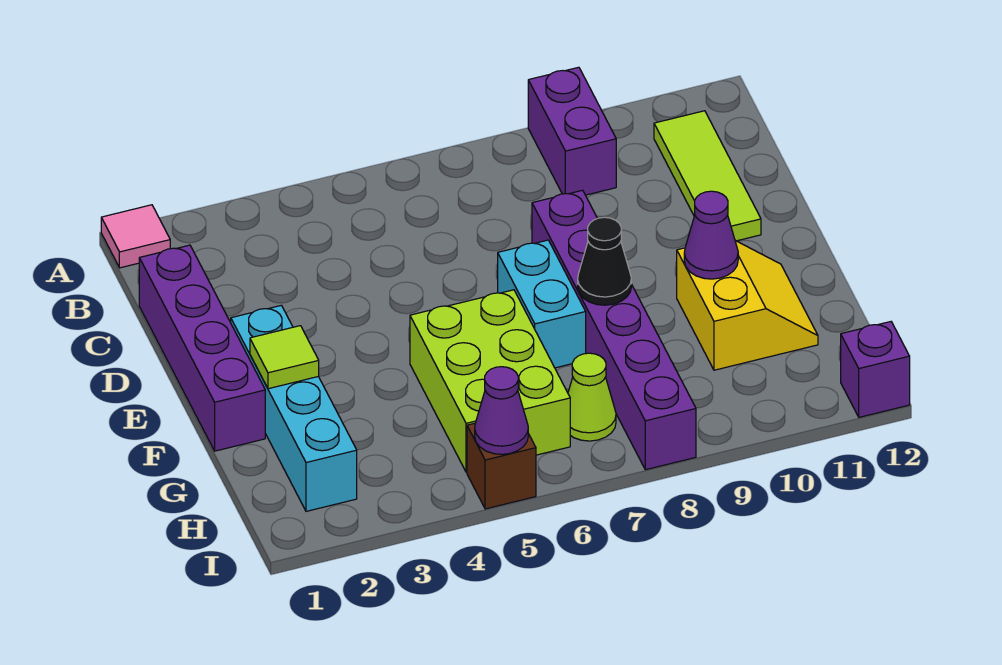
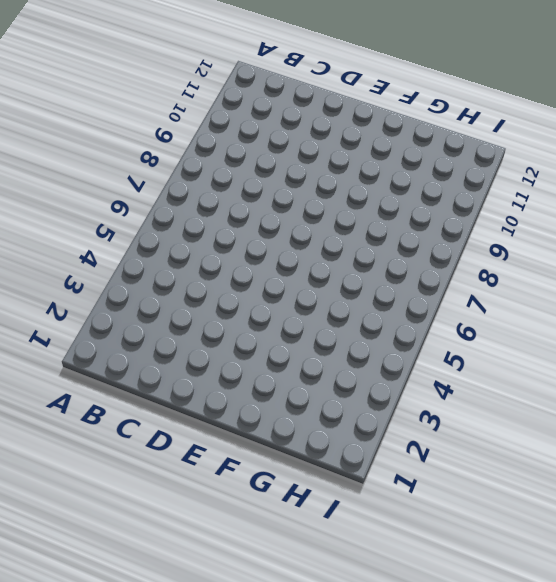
none -> pink tile A1 level 1
none -> purple brick A9:B9 level 1
none -> lime tile B11:D11 level 1

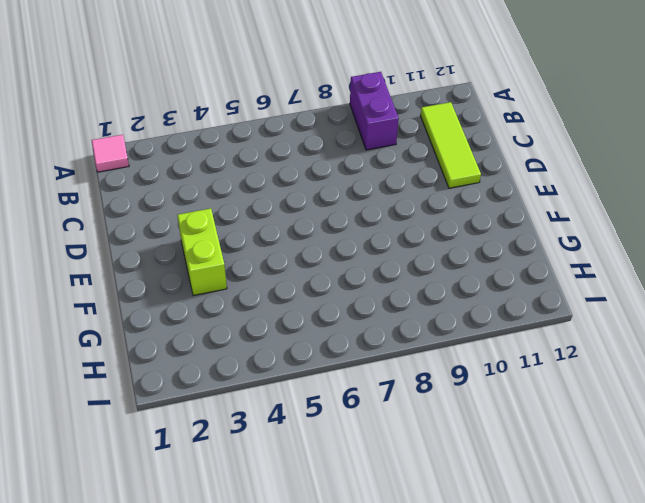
lime brick E3:F3 level 1 -> none
none -> purple brick C1:F1 level 1
none -> purple brick D8:I8 level 1
none -> cyan brick E2:H2 level 1

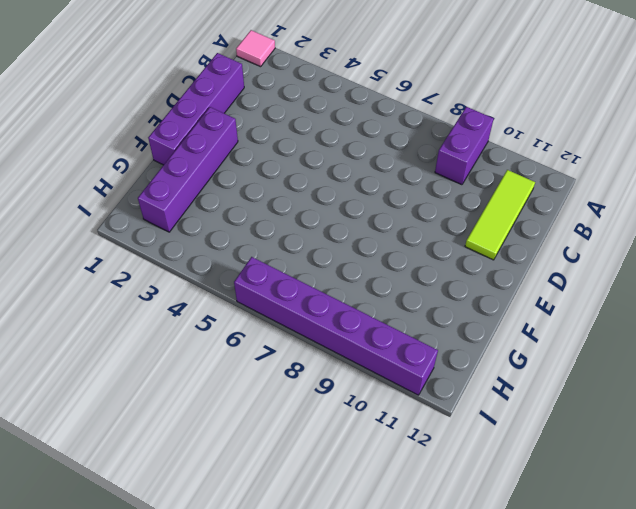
purple brick E2:H2 level 1 -> cyan brick E2:H2 level 1
purple brick I6:I11 level 1 -> purple brick D8:I8 level 1
none -> cyan brick E7:F7 level 1
none -> lime brick F5:H6 level 1
none -> yellow slope F10:G11 level 1 top 10

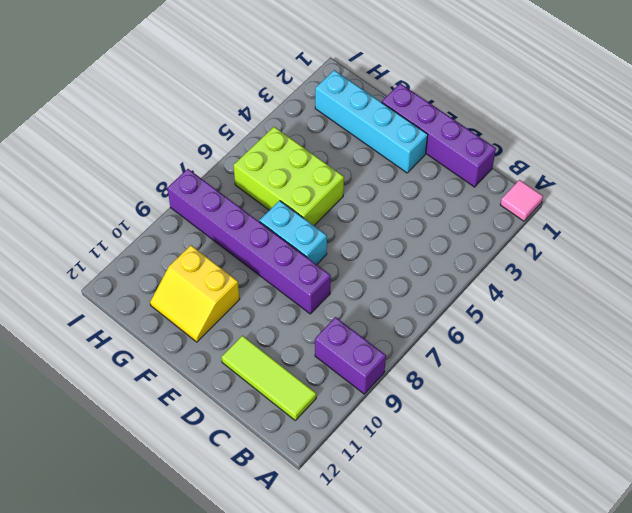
none -> lime cone H7 level 1
none -> brown brick I5 level 1
none -> purple brick I12 level 1

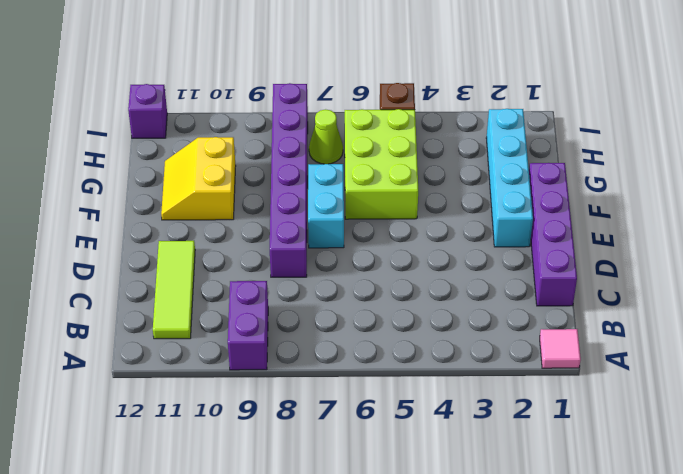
none -> lime tile F2 level 2
none -> black cone F8 level 2
none -> purple cone F10 level 2

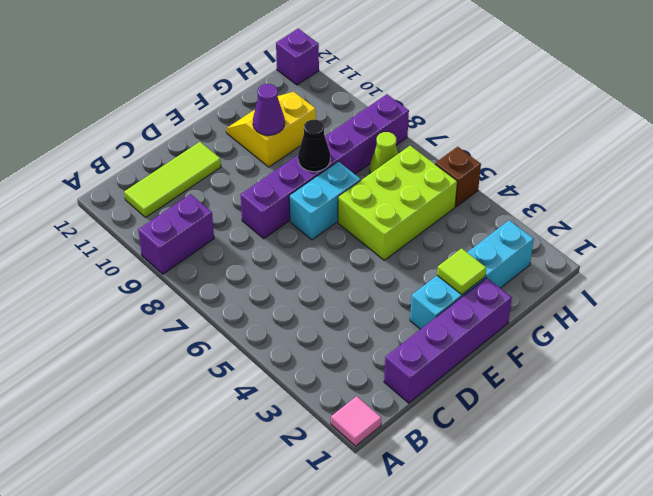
none -> purple cone I5 level 2

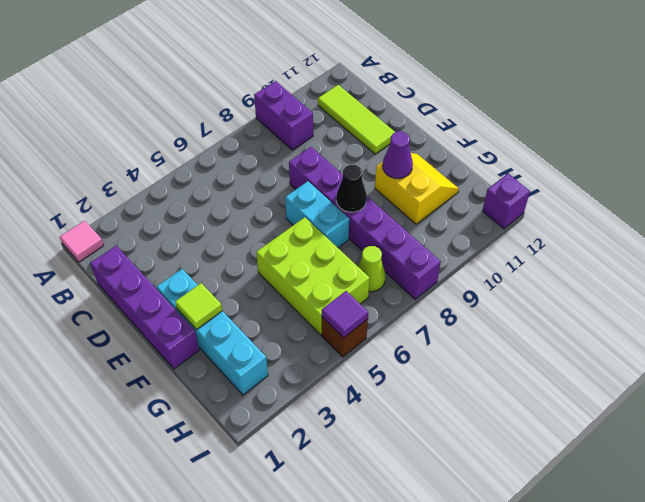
purple tile I5 level 2 -> purple cone I5 level 2

